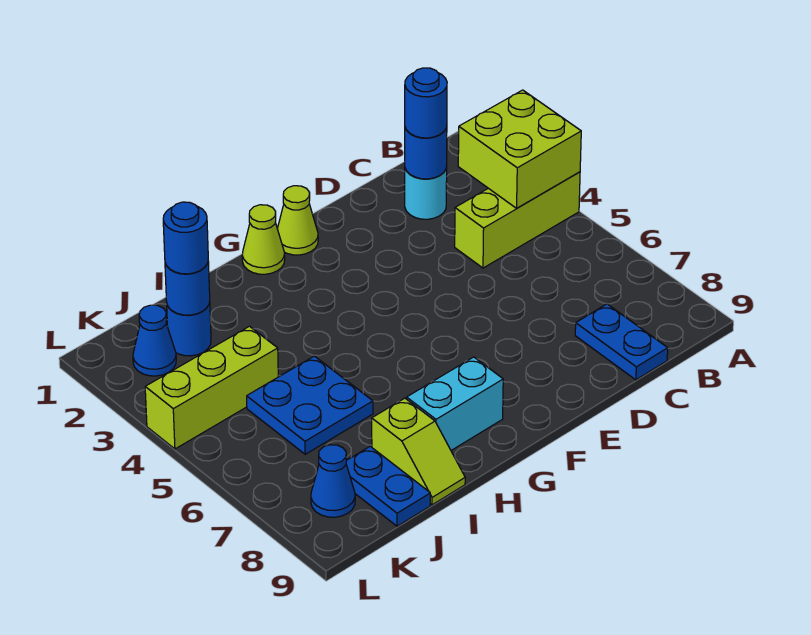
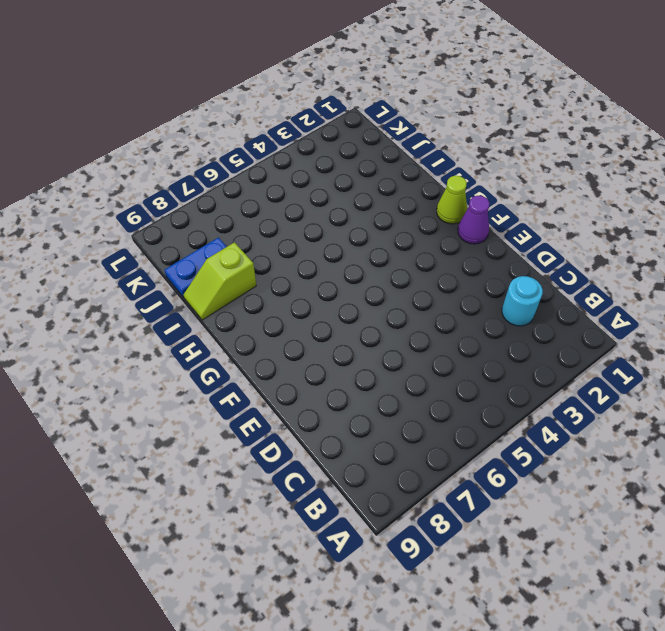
purple cone F1 level 1 -> lime cone F1 level 1
none -> lime brick A4:C4 level 1
none -> blue plate C8:C9 level 1
none -> cyan brick G8:H8 level 1

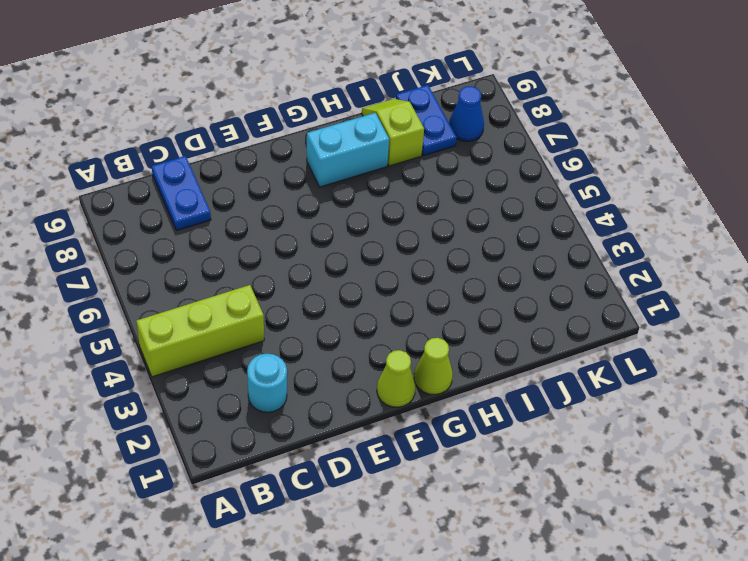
none -> blue plate I5:J6 level 1
none -> blue round brick J2 level 1
none -> lime brick J4:L4 level 1

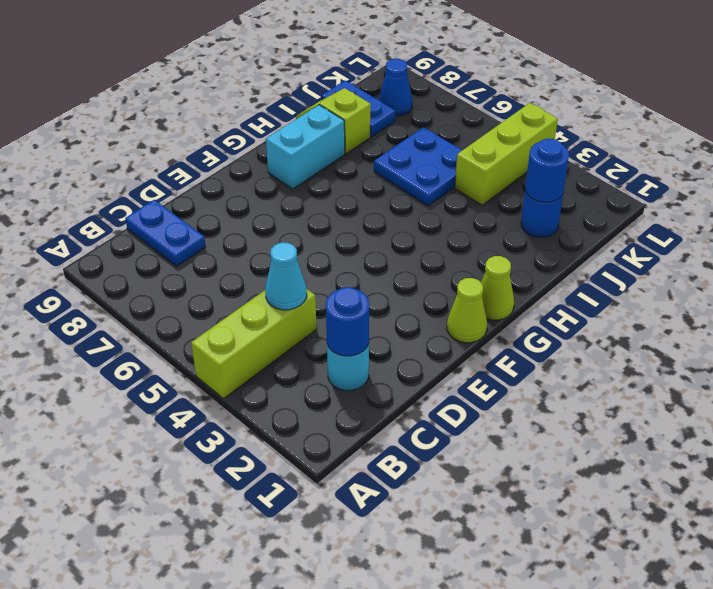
cyan cone C4 level 2 -> none
none -> blue cone K2 level 1
none -> lime brick A3:B4 level 2
none -> blue round brick C2 level 3

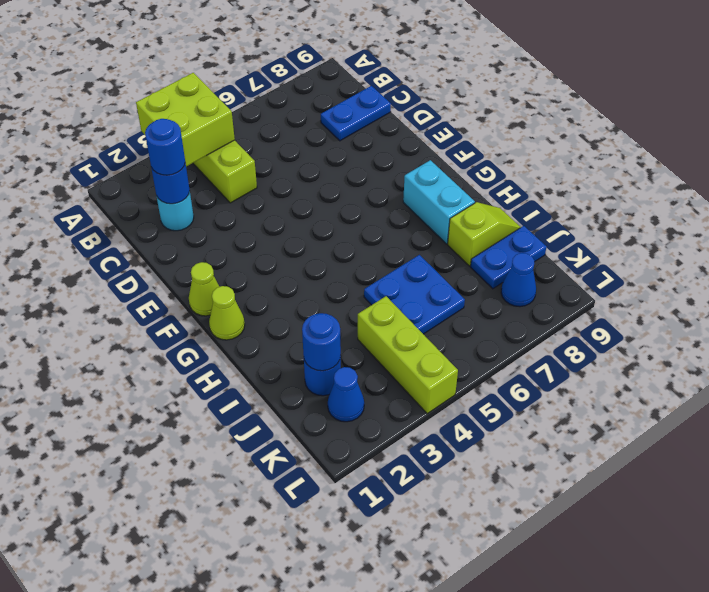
none -> blue round brick J2 level 3

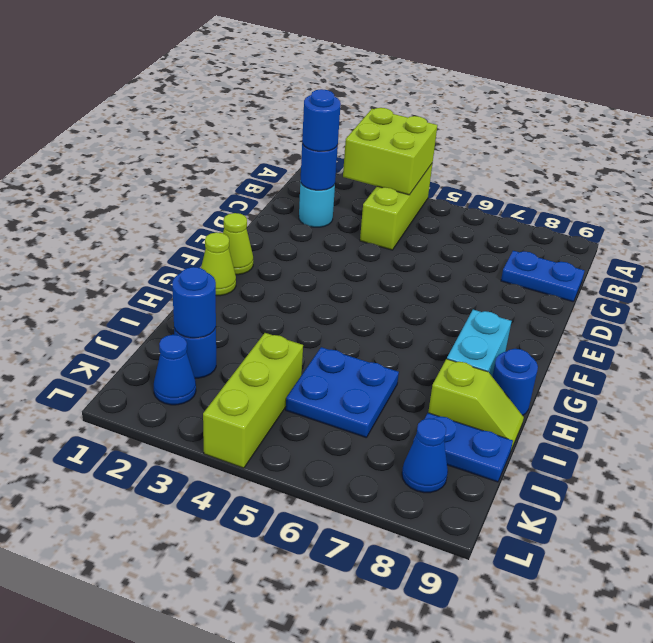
blue round brick H9 level 1 -> blue round brick J2 level 3

